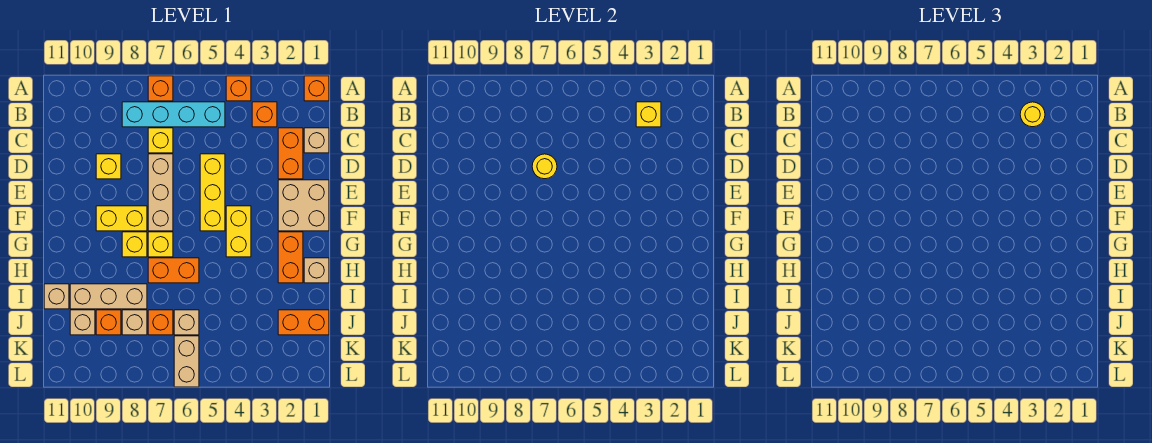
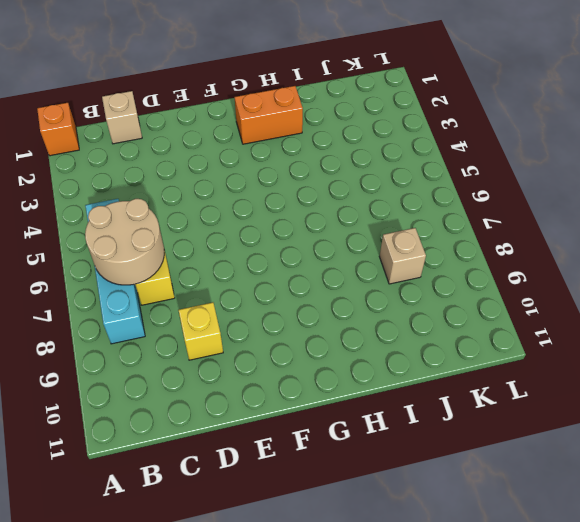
tan round brick B6:C7 level 2 -> none
none -> orange brick A4 level 1
none -> orange brick A7 level 1
none -> orange brick B3 level 1
none -> orange brick C2:D2 level 1

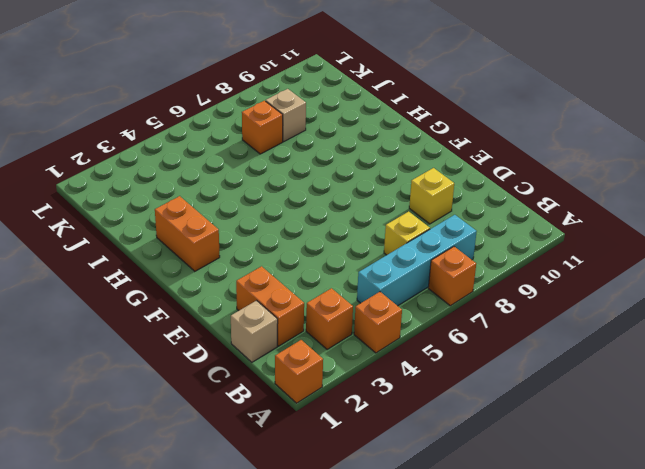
none -> yellow brick D5:F5 level 1
none -> tan brick D7:F7 level 1
none -> tan brick E1:F2 level 1
none -> yellow brick F4:G4 level 1

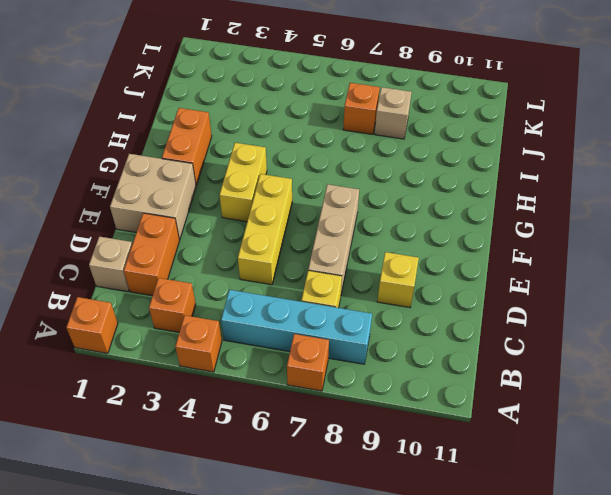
none -> yellow brick F8:F9 level 1
none -> yellow brick G7 level 1
none -> yellow brick G8 level 1
none -> tan brick H1 level 1

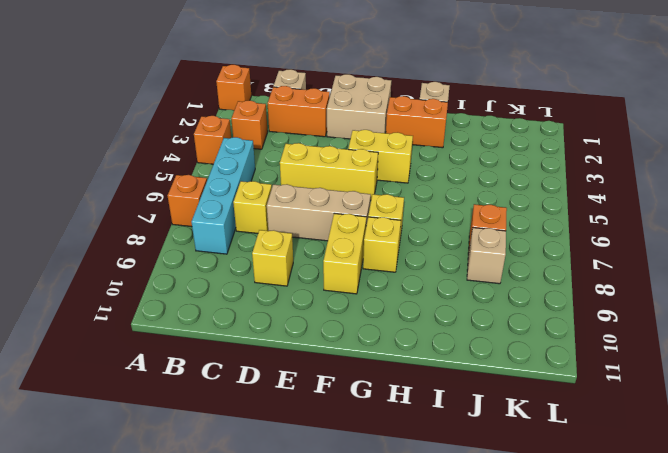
none -> orange brick H6:H7 level 1
none -> tan brick I8:I10 level 1
none -> tan brick I11 level 1
none -> orange brick J1:J2 level 1

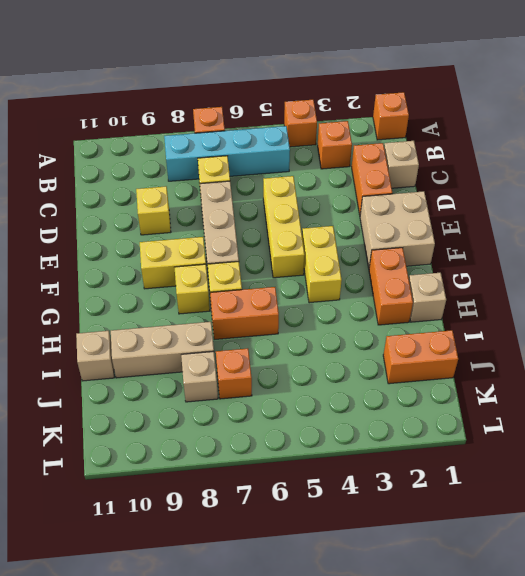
none -> tan brick J6 level 1
none -> orange brick J9 level 1
none -> tan brick J10 level 1
none -> tan brick K6:L6 level 1

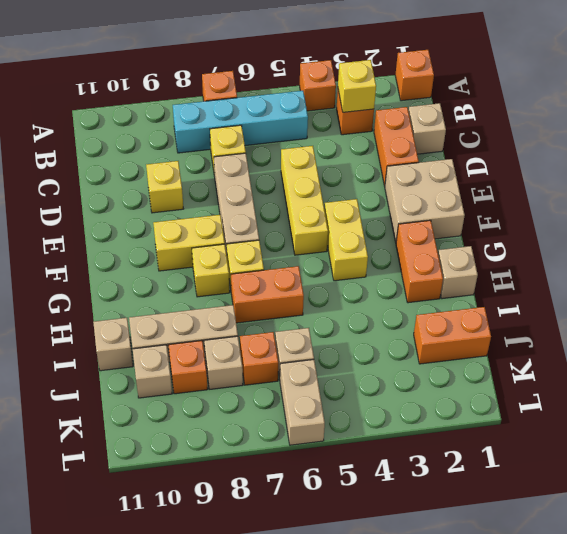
none -> yellow round brick D7 level 2
none -> yellow round brick B3 level 3

